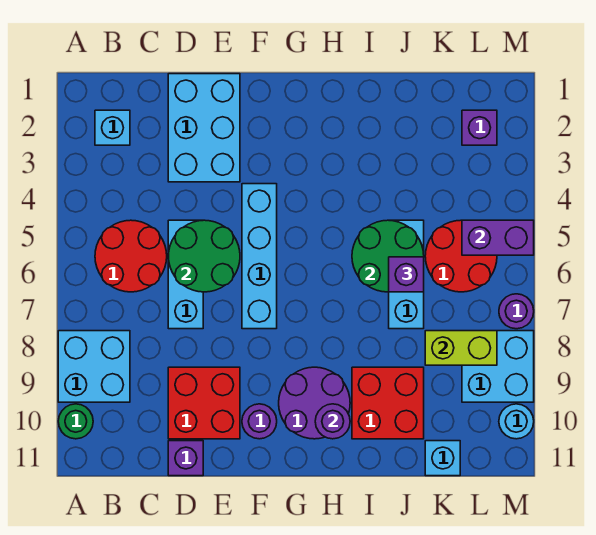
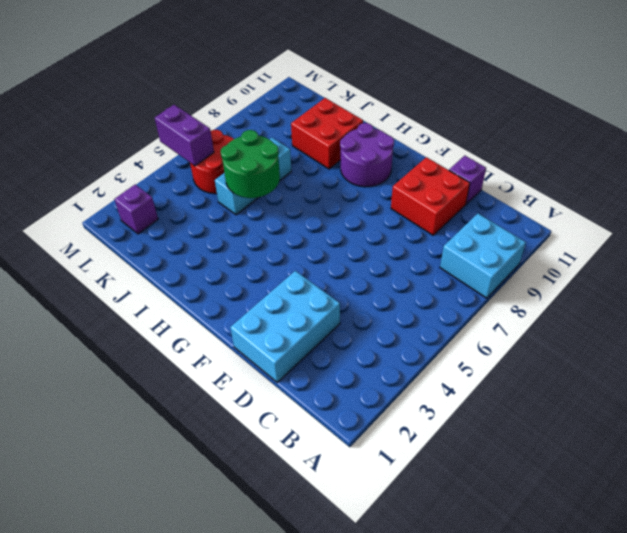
none -> green round brick A10 level 1
none -> cyan brick B2 level 1
none -> red round brick B5:C6 level 1

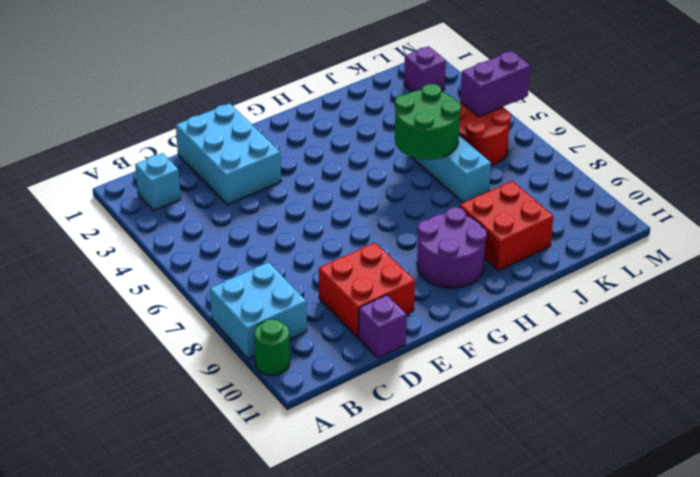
none -> red round brick B5:C6 level 1
none -> cyan brick D5:D7 level 1
none -> cyan brick F4:F7 level 1

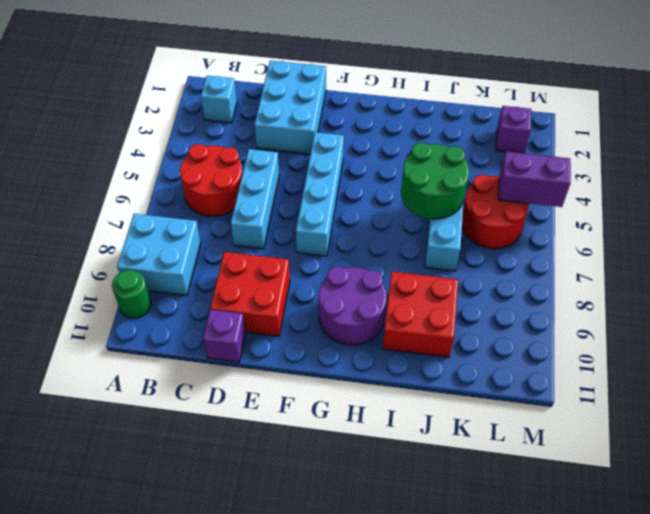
none -> purple round brick F10 level 1
none -> cyan brick K11 level 1
none -> cyan brick L8:M9 level 1

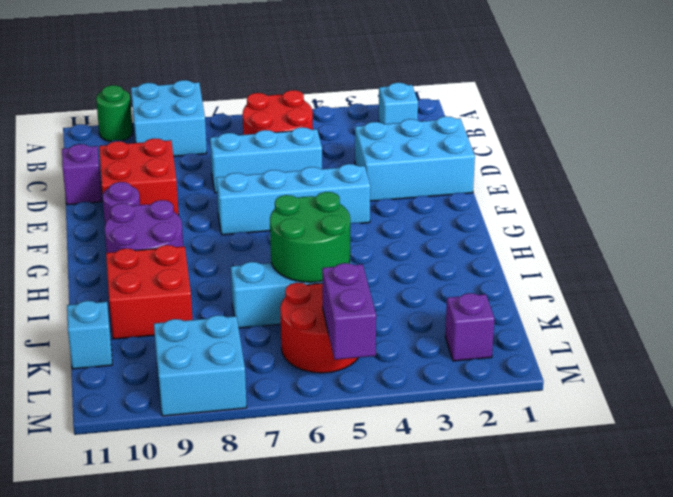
none -> purple round brick M7 level 1
none -> cyan round brick M10 level 1
none -> green round brick D5:E6 level 2

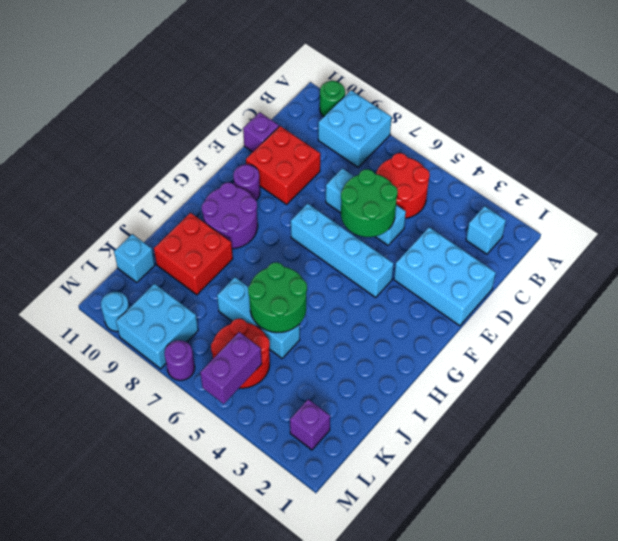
none -> purple round brick H10 level 2
none -> lime brick K8:L8 level 2
none -> purple brick J6 level 3

